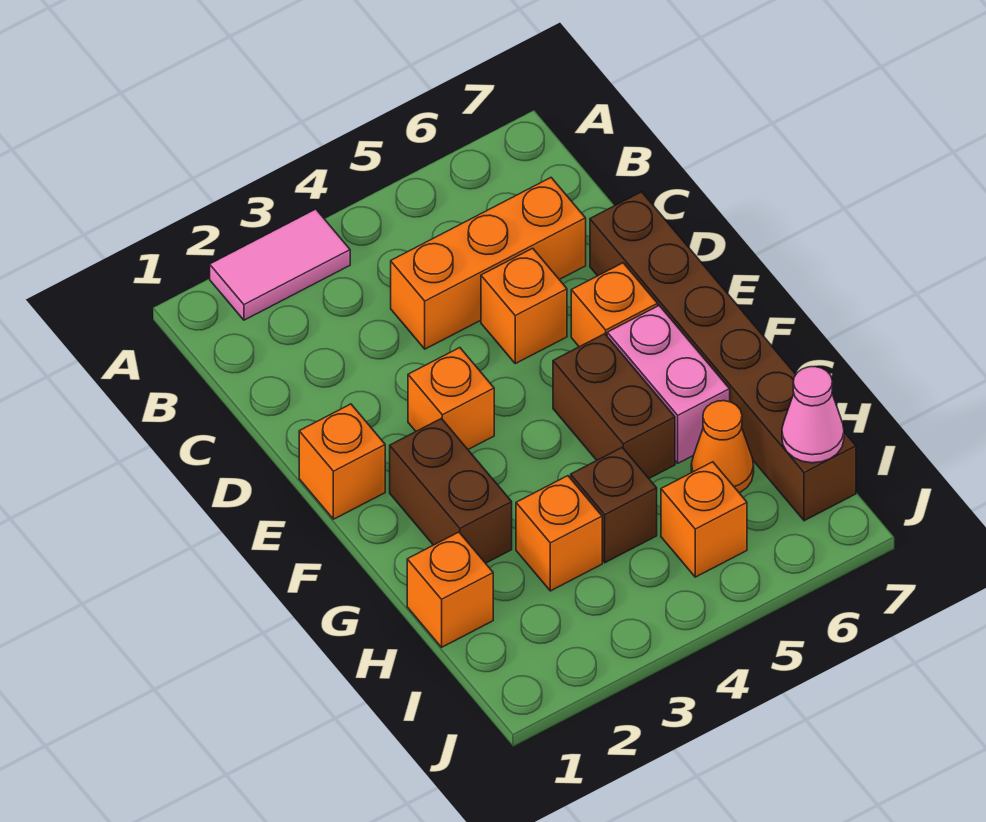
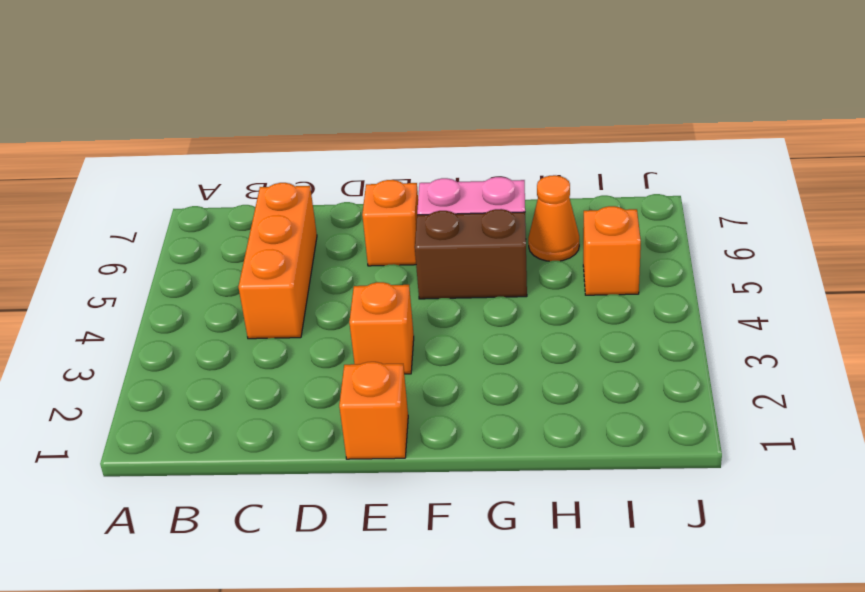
none -> pink tile A2:A3 level 1
none -> orange brick D5 level 1
none -> brown brick D7:I7 level 1

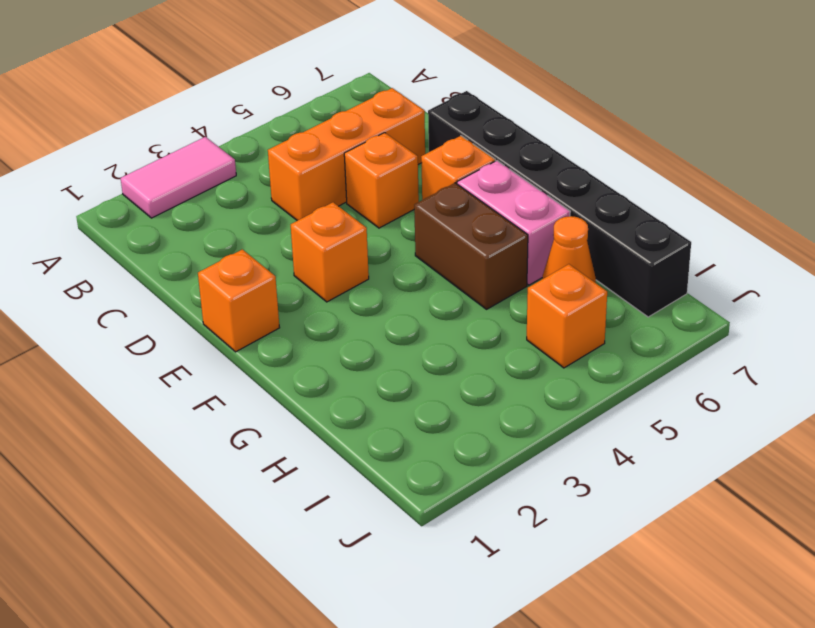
black brick D7:I7 level 1 -> brown brick D7:I7 level 1
none -> brown brick F2:G2 level 1
none -> orange brick H1 level 1
none -> orange brick H3 level 1

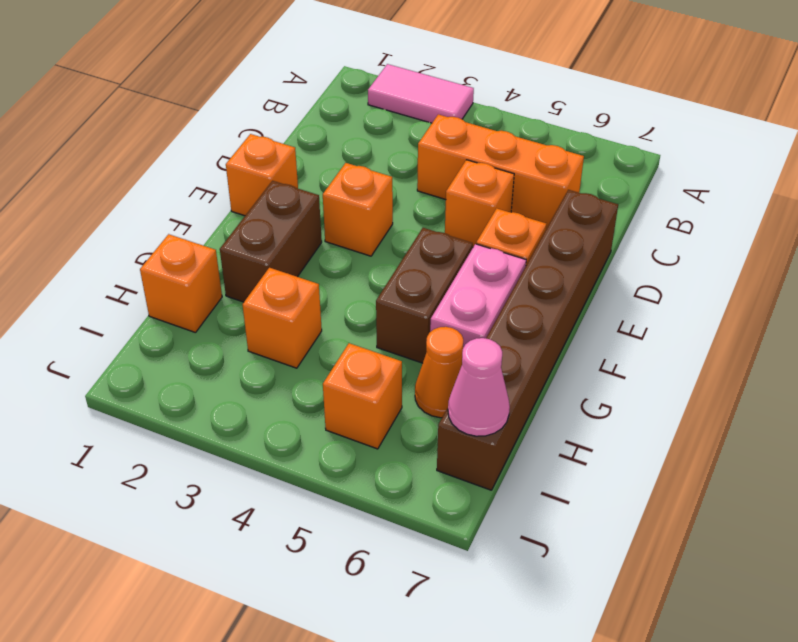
none -> brown brick H4 level 1

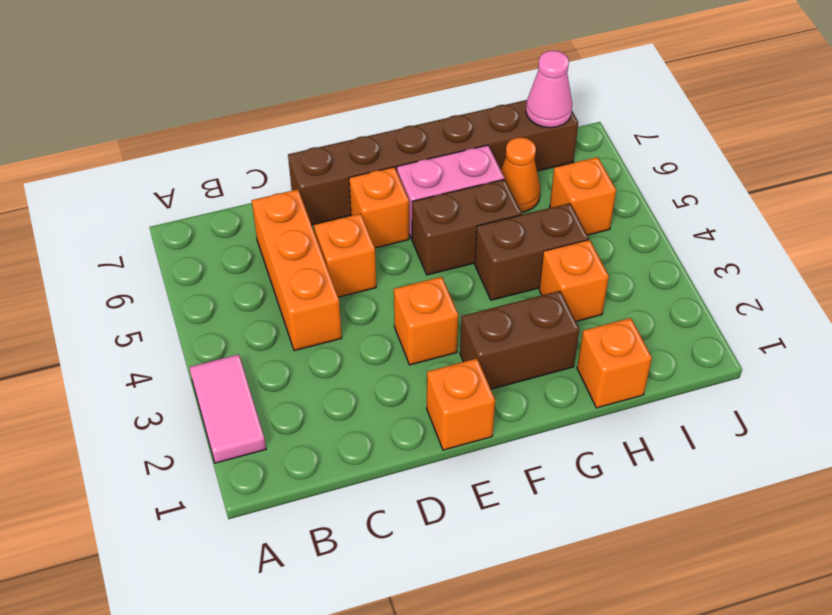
brown brick G4:H4 level 1 -> brown brick H4 level 1

